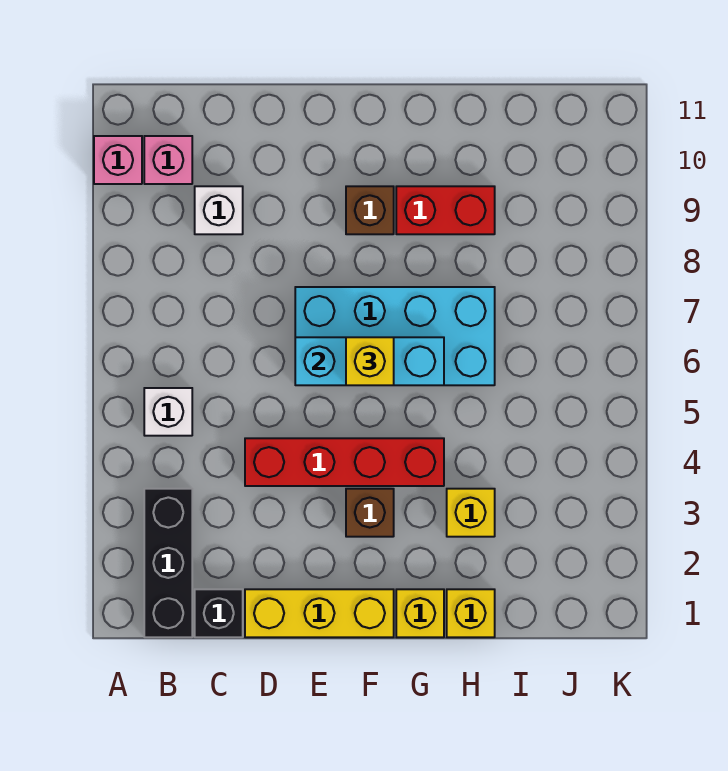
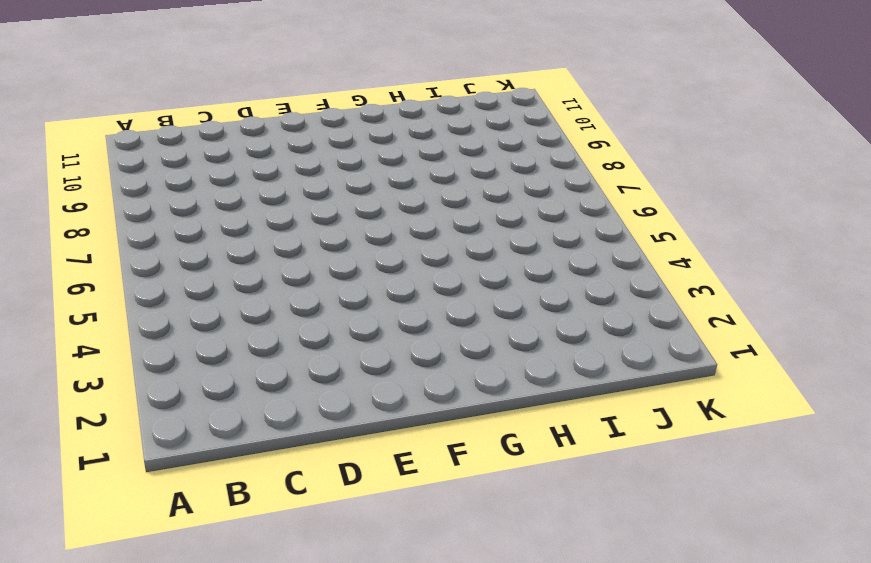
none -> pink brick A10 level 1
none -> black brick B1:B3 level 1
none -> white brick B5 level 1

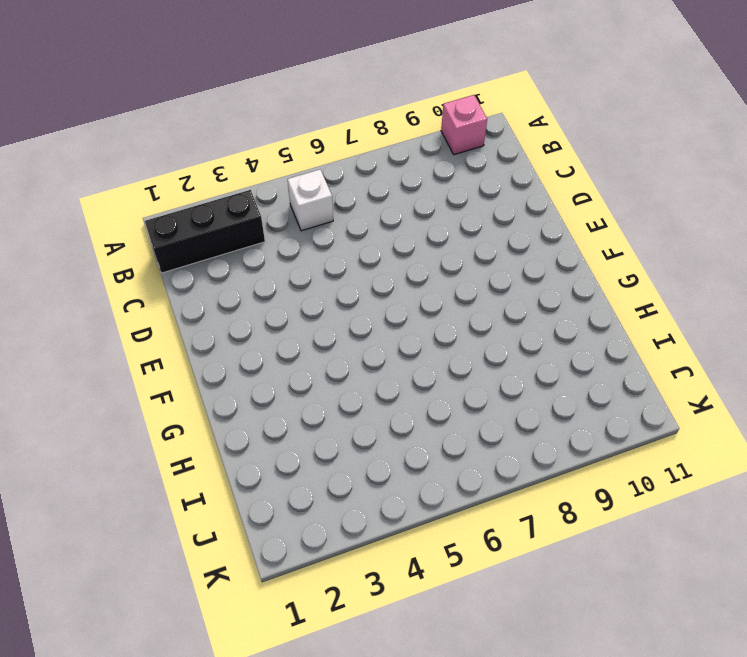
none -> pink brick B10 level 1
none -> black brick C1 level 1
none -> white brick C9 level 1

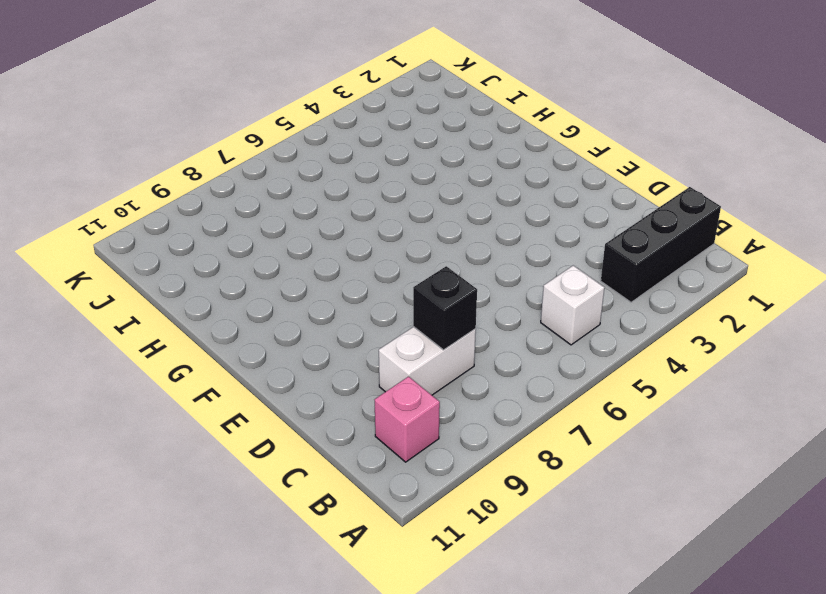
white brick C8:C9 level 1 -> white brick C9 level 1
black brick C8 level 2 -> black brick C1 level 1
none -> pink brick A10 level 1
none -> yellow brick D1:F1 level 1
none -> red brick D4:G4 level 1

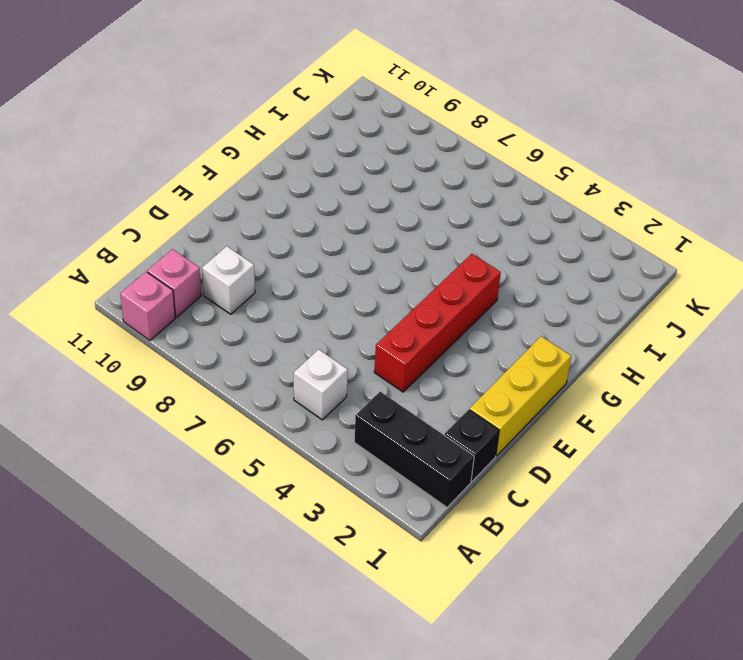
none -> cyan brick E6:H7 level 1
none -> brown brick F3 level 1
none -> brown brick F9 level 1

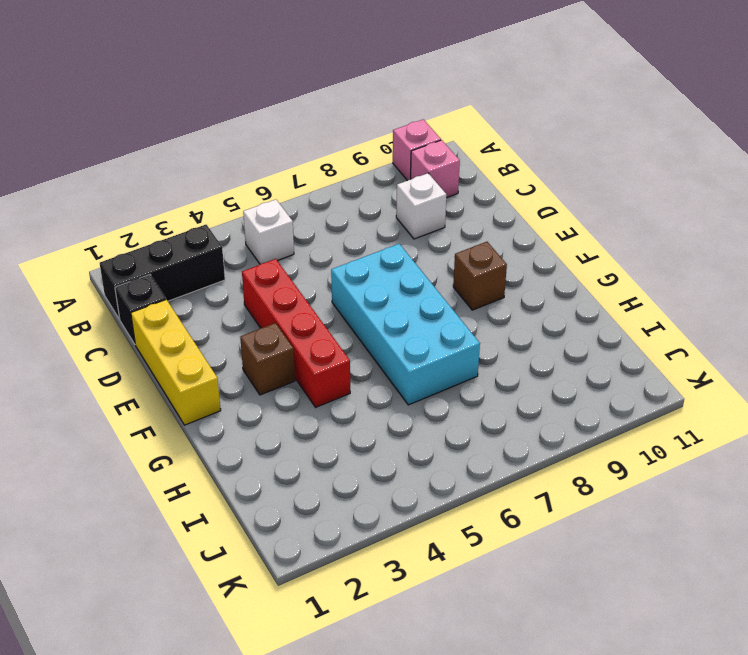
none -> yellow brick G1 level 1
none -> red brick G9:H9 level 1
none -> yellow brick H1 level 1

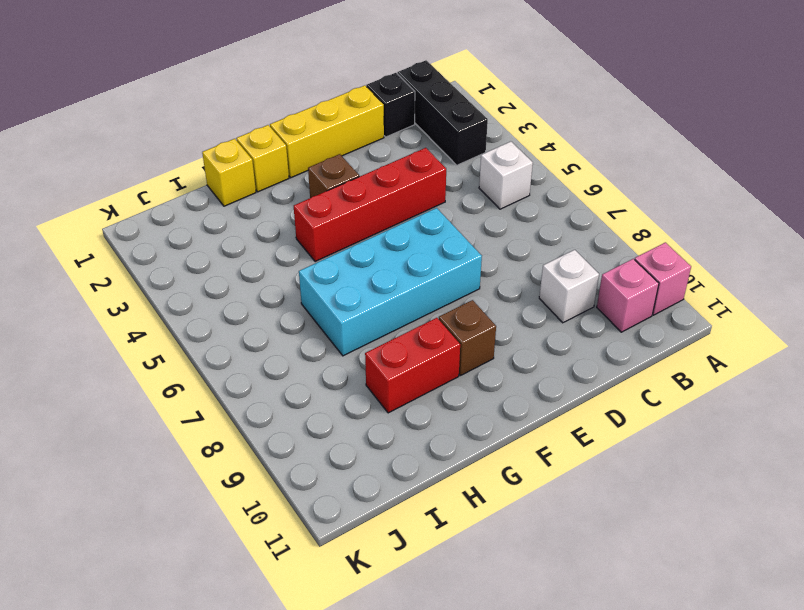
none -> yellow brick H3 level 1
none -> cyan brick E6:G6 level 2
none -> yellow brick F6 level 3

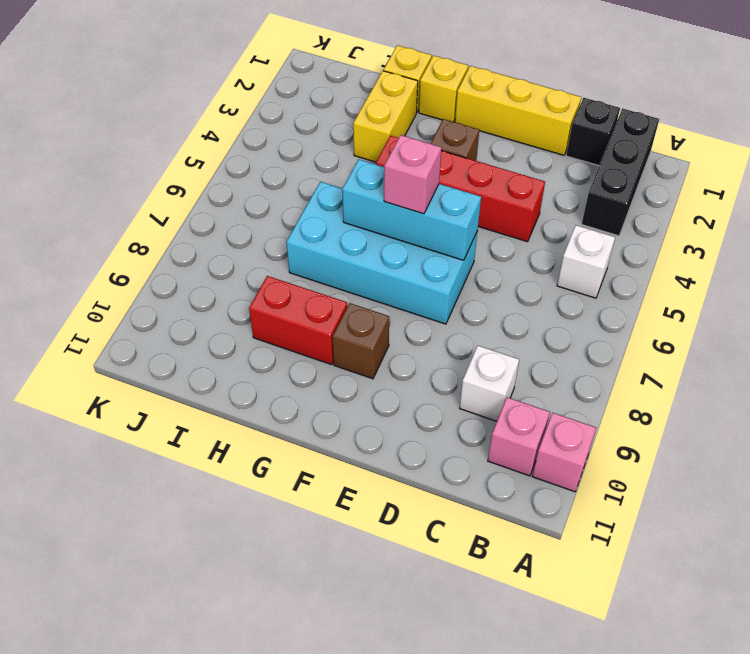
pink brick F6 level 3 -> yellow brick F6 level 3
yellow brick H2:H3 level 1 -> yellow brick H3 level 1

